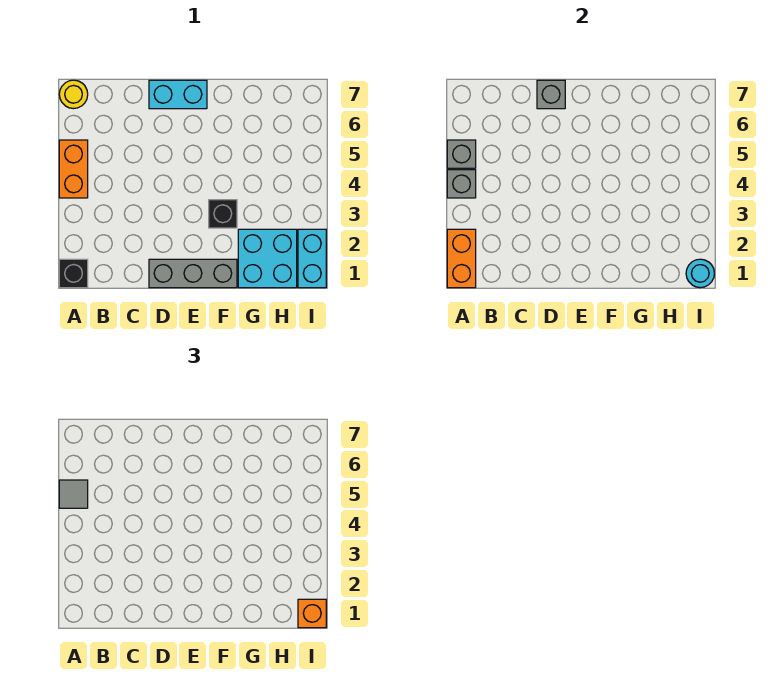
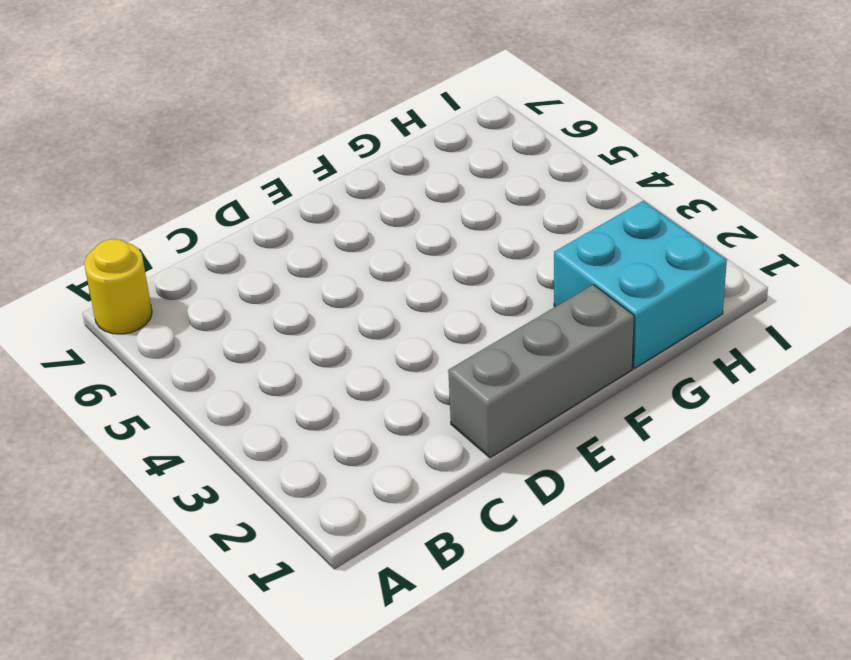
none -> black brick A1 level 1
none -> orange brick A4:A5 level 1
none -> cyan brick D7:E7 level 1

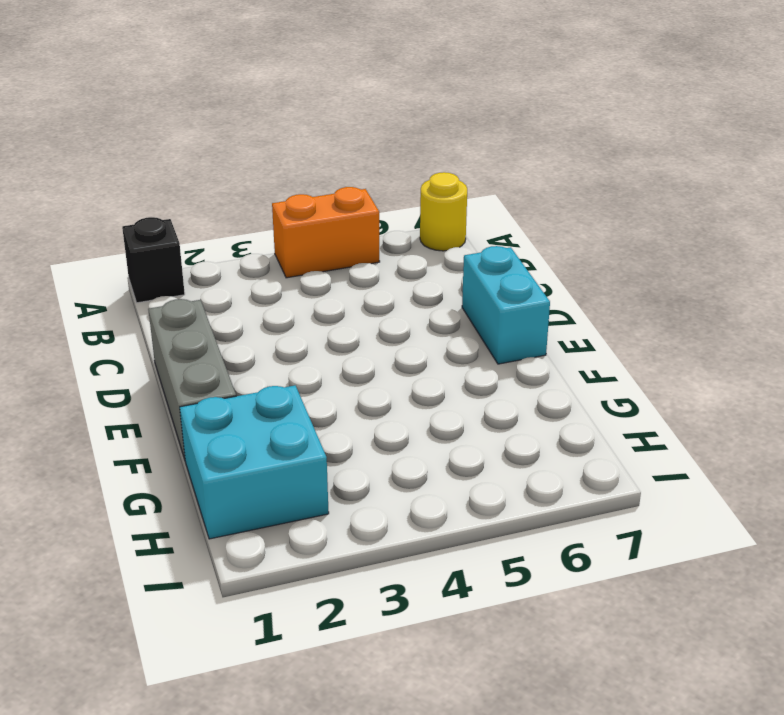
none -> black brick F3 level 1
none -> cyan brick I1:I2 level 1
none -> orange brick A1:A2 level 2

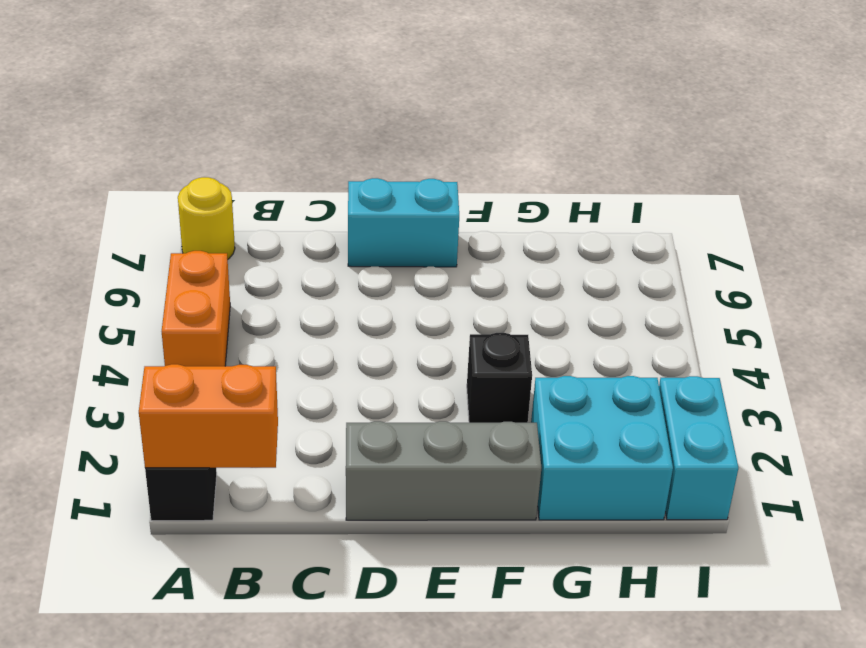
orange brick A1:B1 level 2 -> orange brick A1:A2 level 2
none -> grey brick A4 level 2
none -> grey brick A5 level 2
none -> grey brick D7 level 2

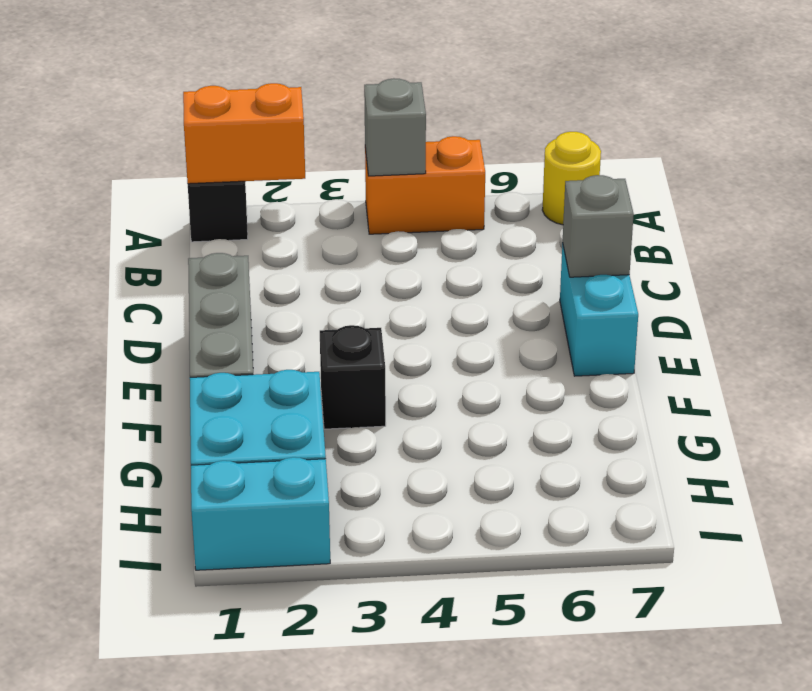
none -> grey brick A5 level 2
none -> cyan round brick I1 level 2
none -> grey tile A5 level 3

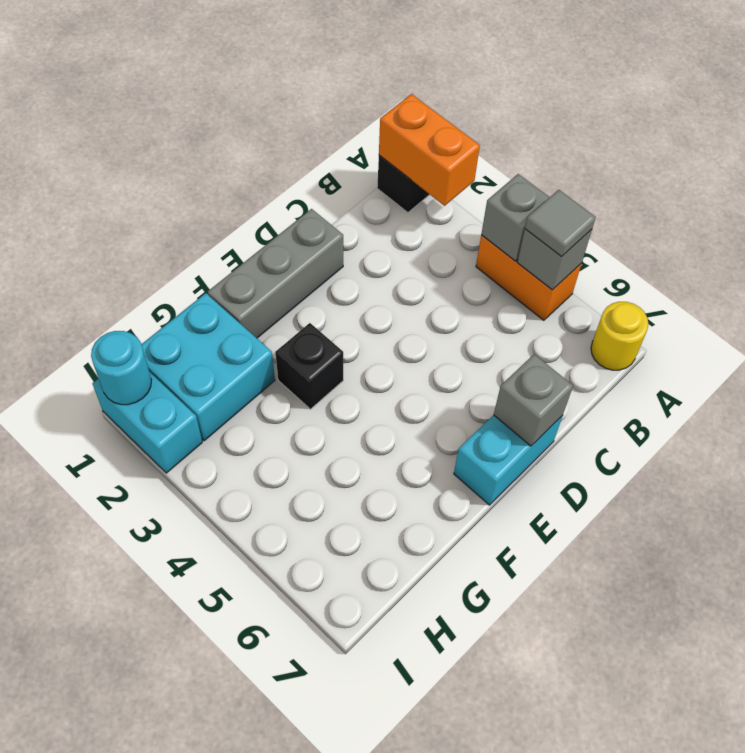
none -> orange brick I1 level 3

